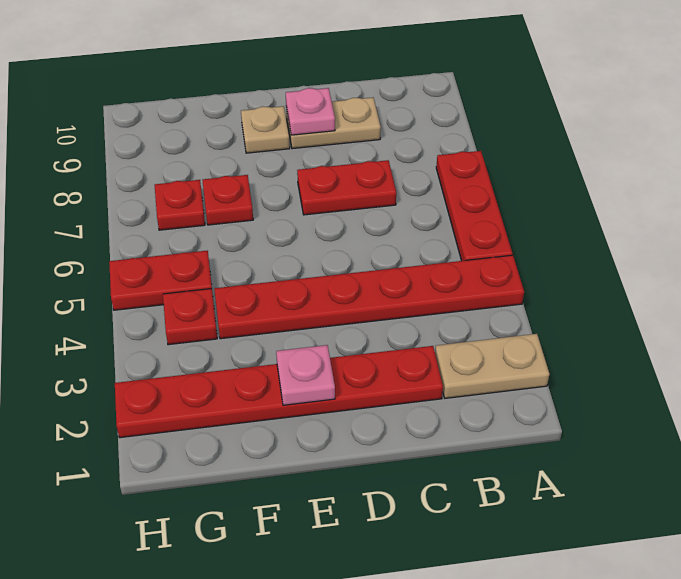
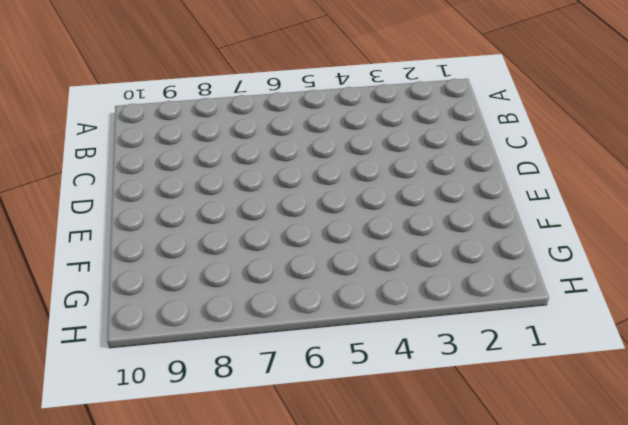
none -> tan plate A2:B2 level 1
none -> red plate A4:F4 level 1
none -> red plate A5:A7 level 1

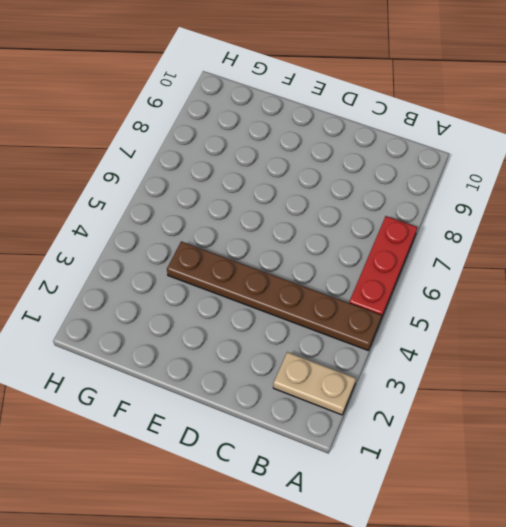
brown plate A4:F4 level 1 -> red plate A4:F4 level 1
none -> red plate C2:H2 level 1
none -> red plate C7:D7 level 1
none -> tan plate C9:D9 level 1

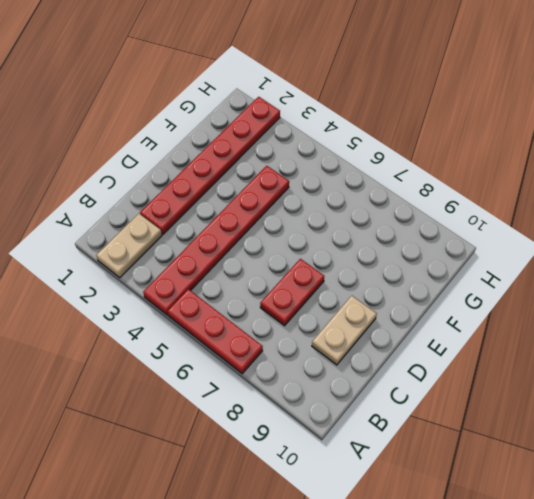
none -> tan plate E9 level 1
none -> red plate F7 level 1
none -> red plate G4 level 1

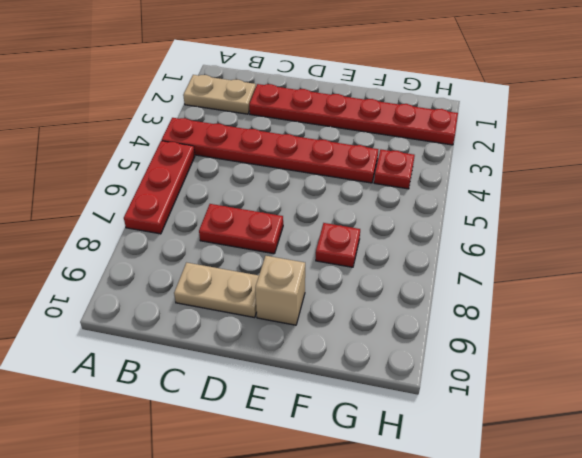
tan brick E9 level 1 -> tan plate E9 level 1
none -> red plate G5:H5 level 1
none -> red plate G7 level 1
none -> pink plate D9 level 2

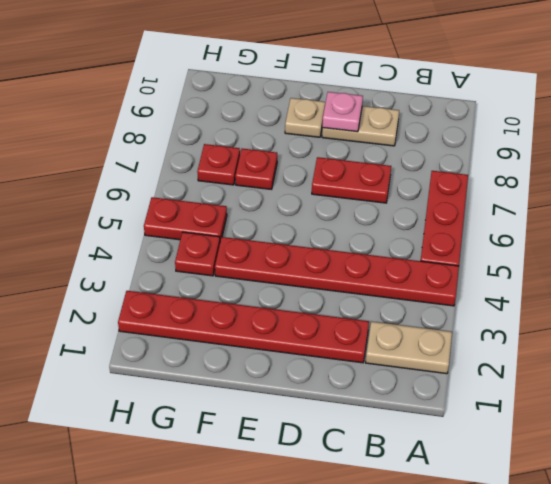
none -> pink plate E2 level 2

